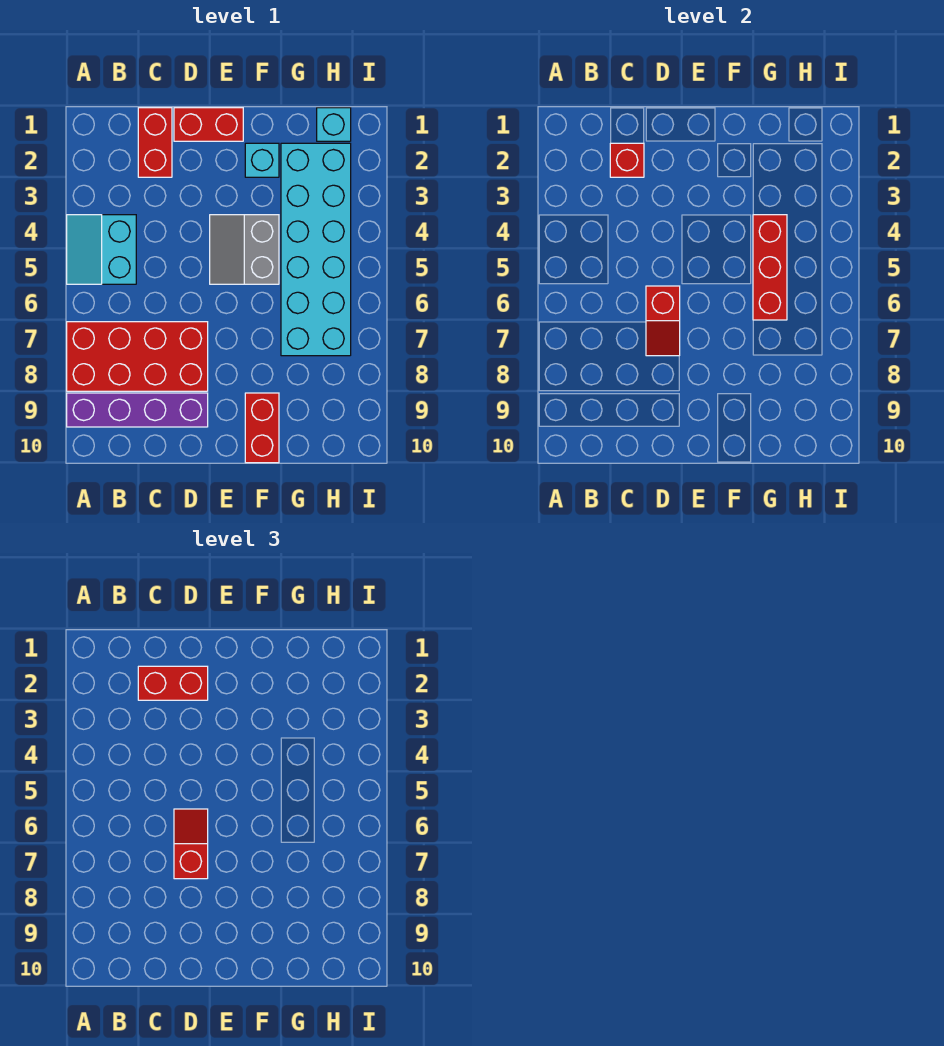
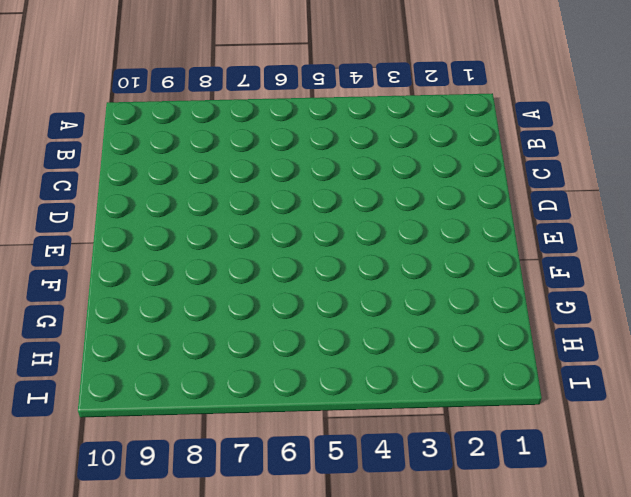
none -> cyan slope A4:B5 level 1 top B
none -> red brick A7:D8 level 1
none -> purple brick A9:D9 level 1

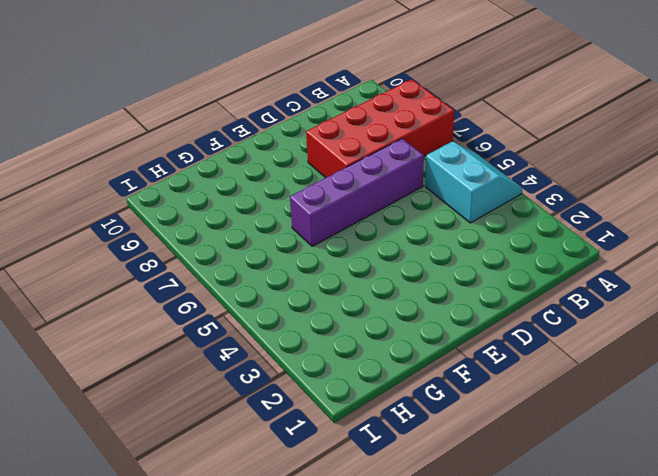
purple brick C6:F6 level 1 -> purple brick A9:D9 level 1
none -> red brick C1:C2 level 1
none -> red brick D1:E1 level 1
none -> grey slope E4:F5 level 1 top F

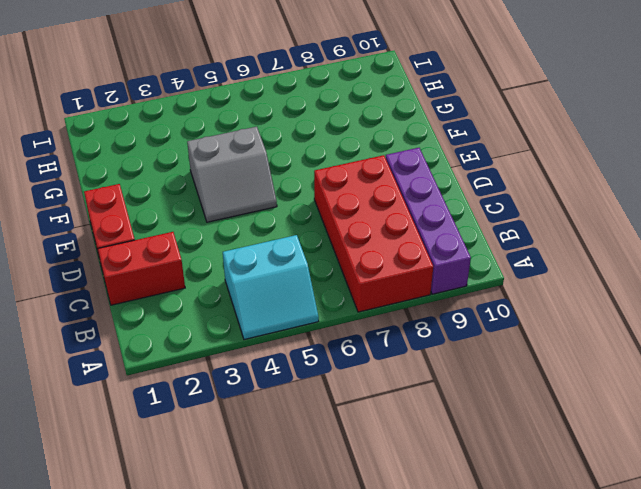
none -> cyan brick F2 level 1
none -> red brick F9:F10 level 1
none -> cyan brick G2:H7 level 1

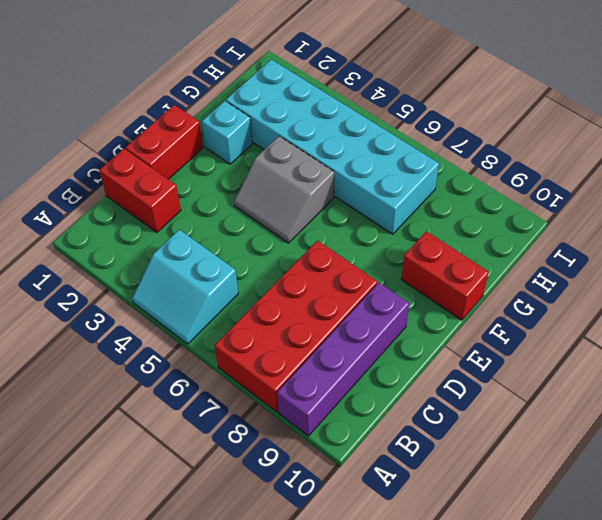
none -> cyan brick H1 level 1
none -> red brick C2 level 2
none -> red slope D6:D7 level 2 top 6

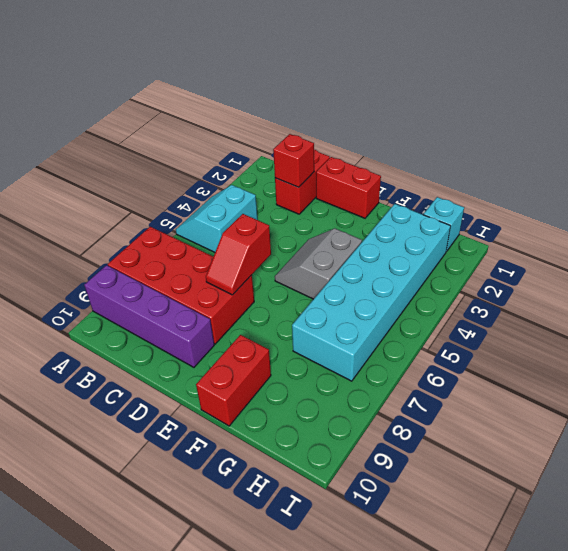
none -> cyan brick F2 level 1
none -> red brick G4:G6 level 2
none -> red brick C2:D2 level 3

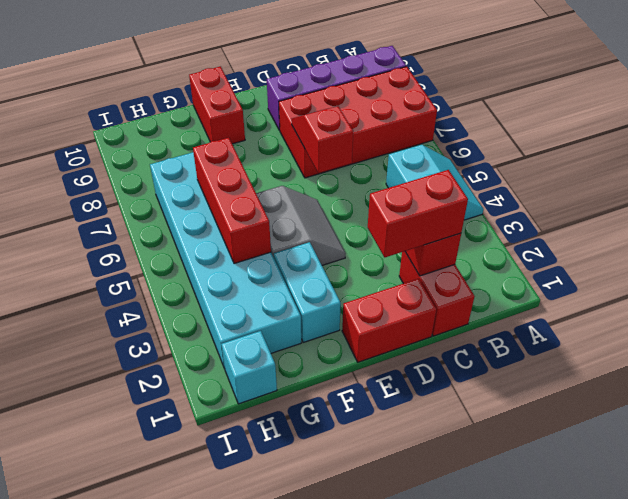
cyan brick F2:F3 level 1 -> cyan brick F2 level 1
none -> red slope D6:D7 level 3 top 7

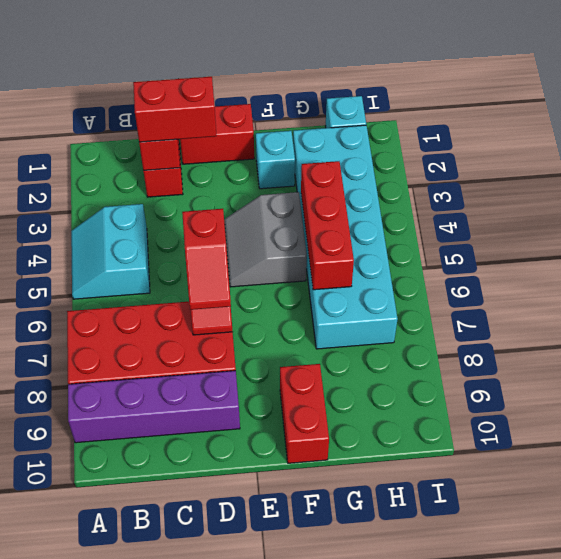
red slope D6:D7 level 3 top 6 -> red slope D6:D7 level 3 top 7

